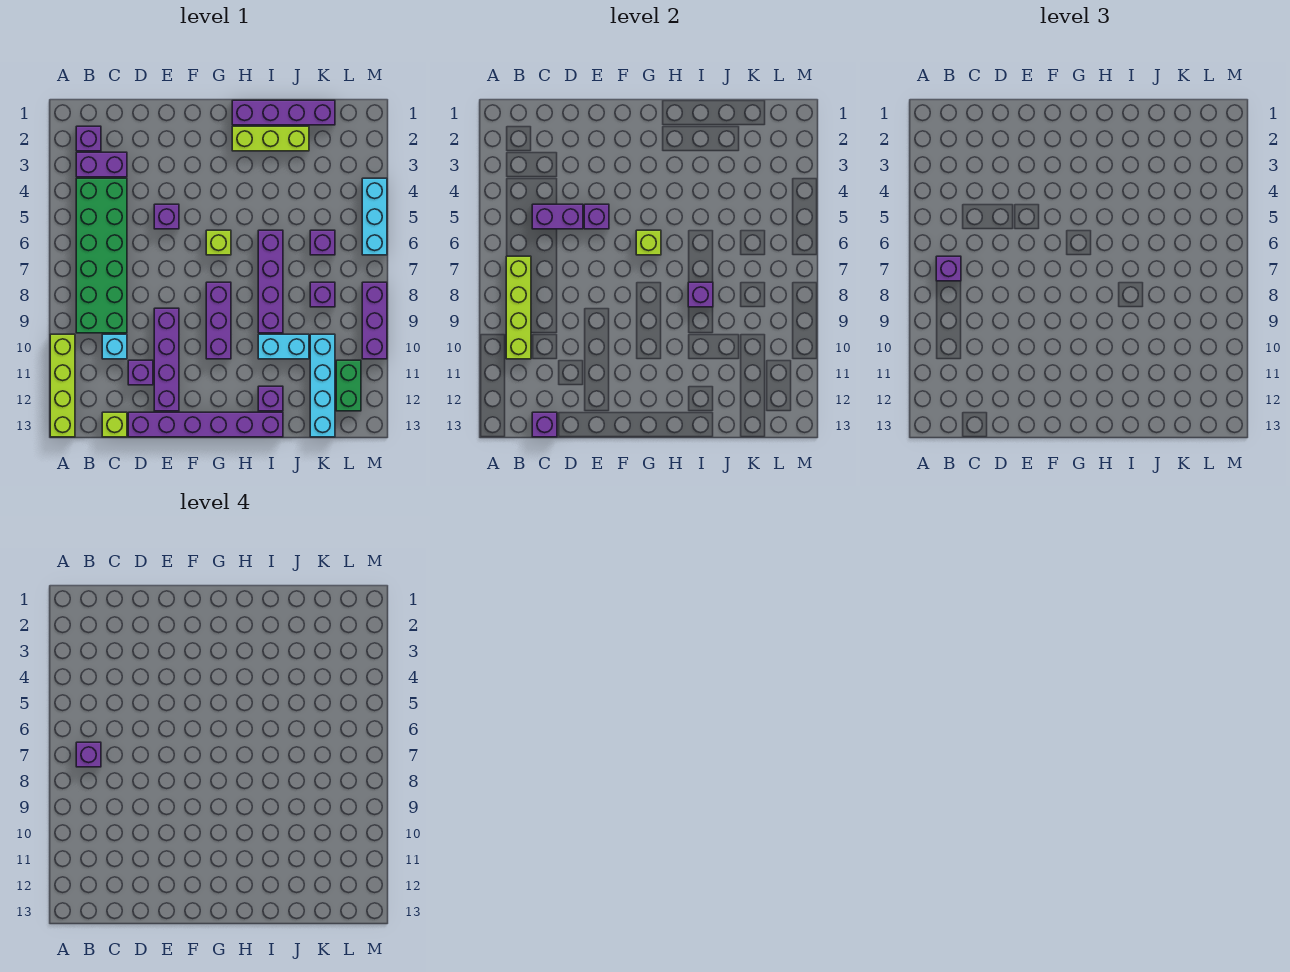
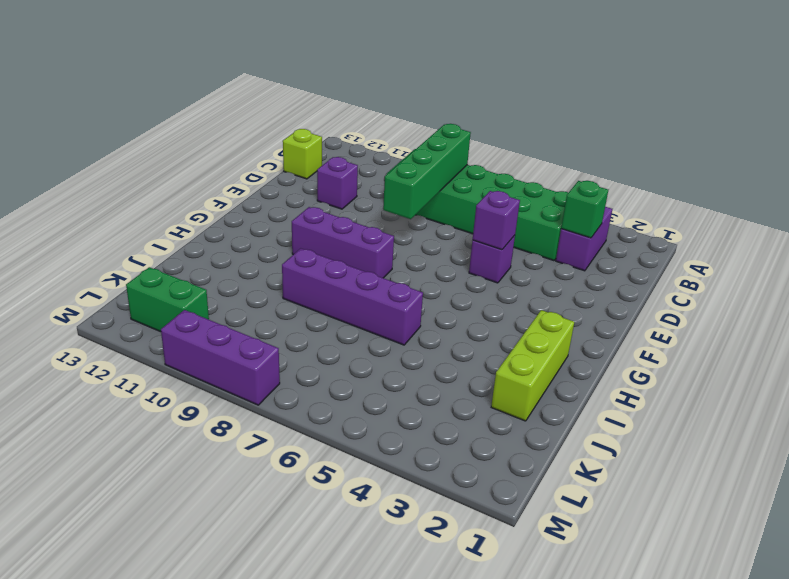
green brick B8:E8 level 2 -> lime brick B7:B10 level 2
green brick C3 level 2 -> none
none -> lime brick A10:A13 level 1
none -> purple brick B2 level 1
none -> cyan brick C10 level 1
none -> purple brick D13:I13 level 1

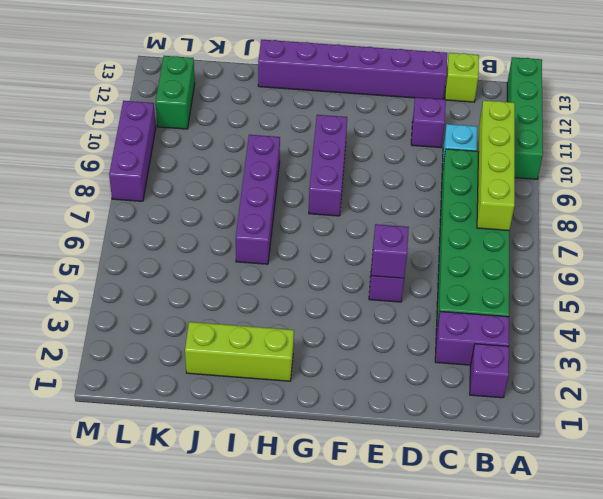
green brick A10:A13 level 1 -> lime brick A10:A13 level 1
none -> purple brick E9:E12 level 1
none -> lime brick G6 level 1
none -> purple brick H1:K1 level 1
none -> cyan brick I10:J10 level 1

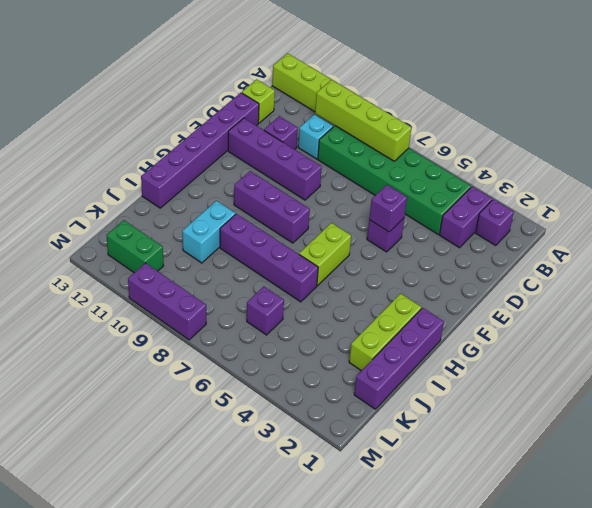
lime brick G6:H6 level 1 -> lime brick G6 level 1
none -> purple brick I12 level 1
none -> purple brick K8 level 1
none -> cyan brick K10:K13 level 1
none -> cyan brick M4:M6 level 1

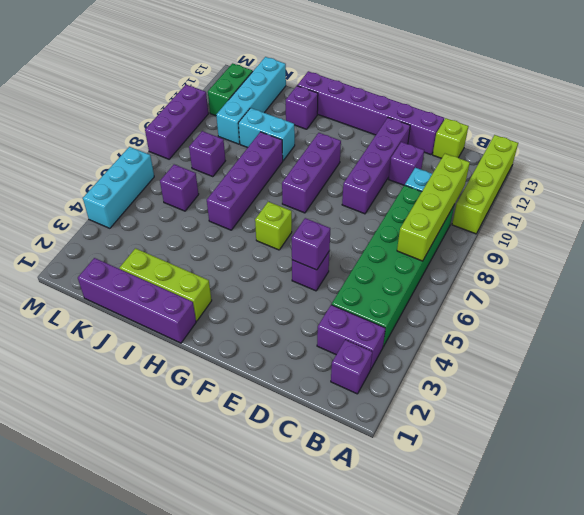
none -> purple brick C5:D5 level 2
none -> purple brick C13 level 2
none -> lime brick G6 level 2
none -> purple brick I8 level 2

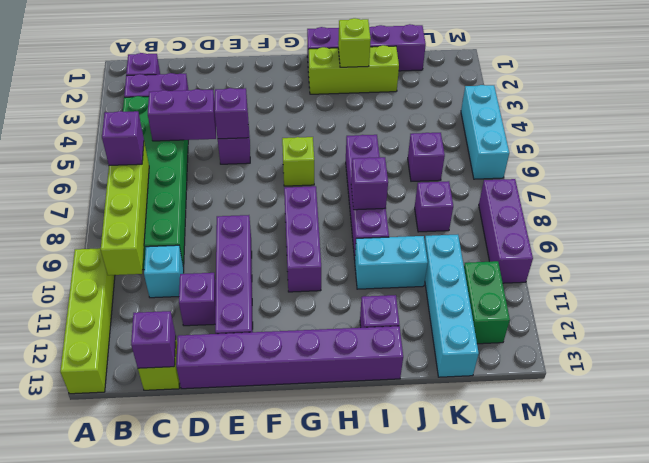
lime brick I2 level 2 -> lime brick G6 level 2
none -> purple brick B7 level 4

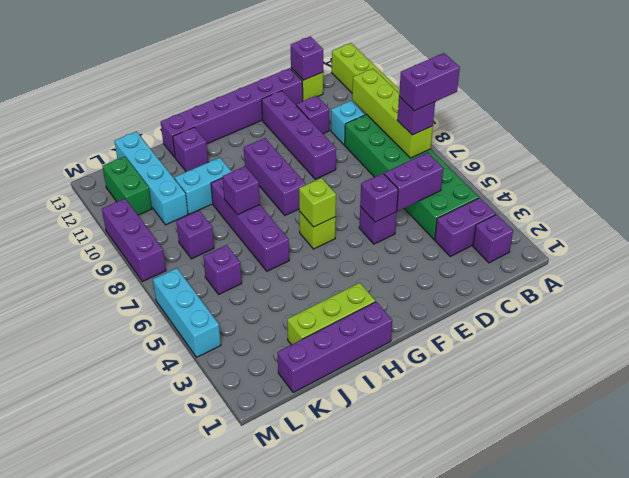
purple brick A7:B7 level 4 -> purple brick B7 level 4

